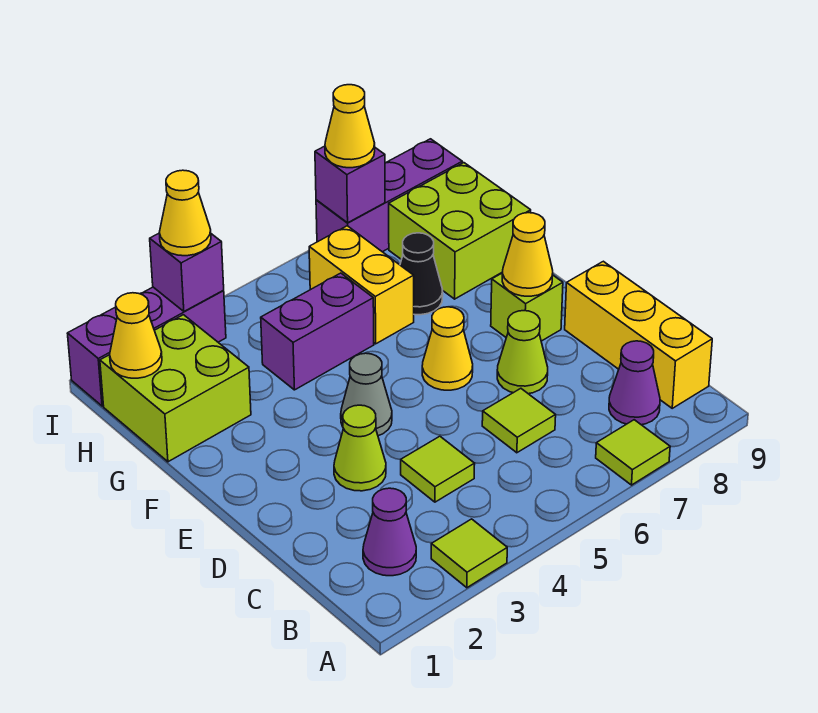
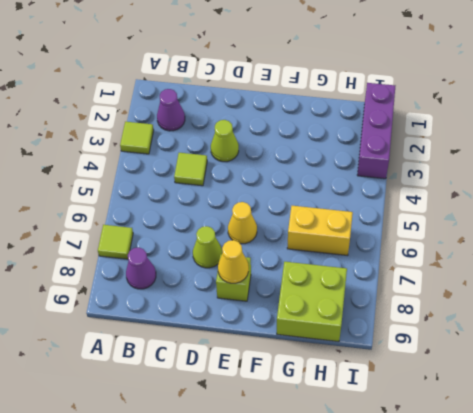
none -> yellow brick B9:D9 level 1
none -> lime tile C6 level 1
none -> grey cone E4 level 1

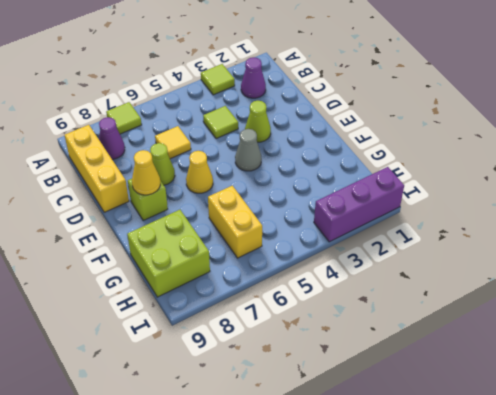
yellow tile C6 level 1 -> lime tile C6 level 1
none -> lime brick G1:H2 level 1
none -> purple brick G4:G5 level 1
none -> black cone G7 level 1

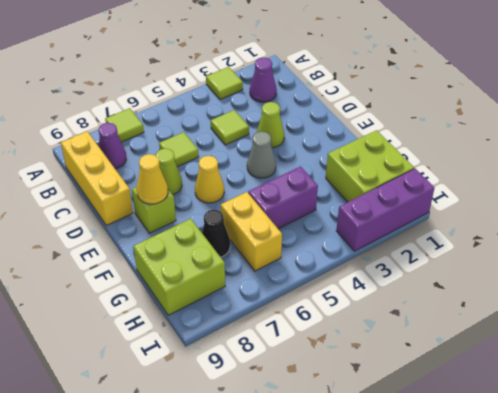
none -> purple brick I7:I9 level 1
none -> yellow cone H1 level 2
none -> purple brick I3 level 2

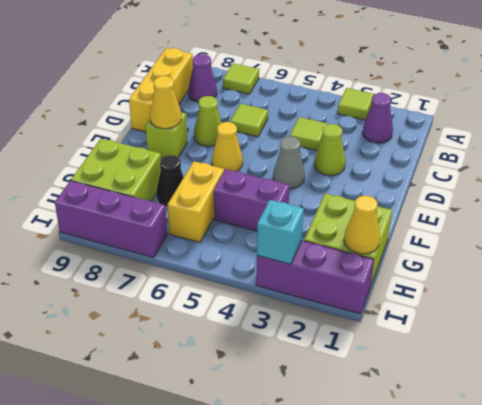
cyan brick I3 level 2 -> purple brick I3 level 2
none -> purple brick I7 level 2
none -> yellow cone I3 level 3
none -> yellow cone I7 level 3

